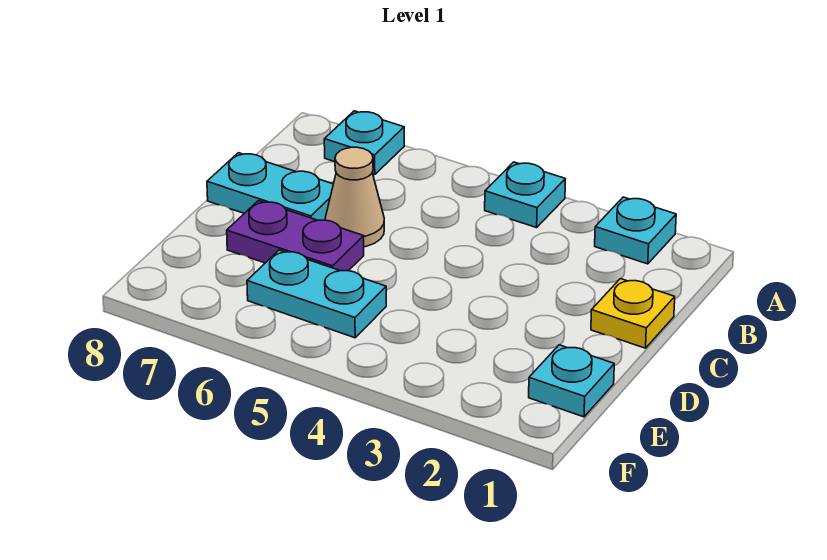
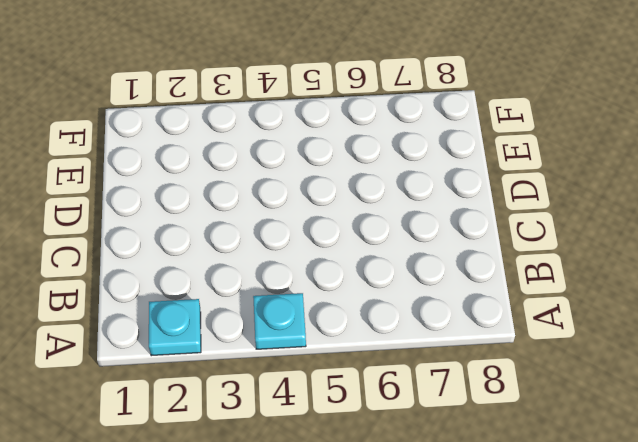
none -> cyan plate A7 level 1
none -> yellow plate C1 level 1

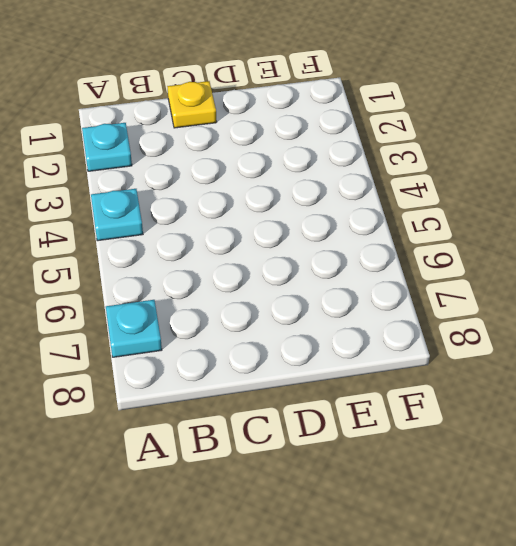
none -> tan cone C6 level 1
none -> cyan plate C7:C8 level 1

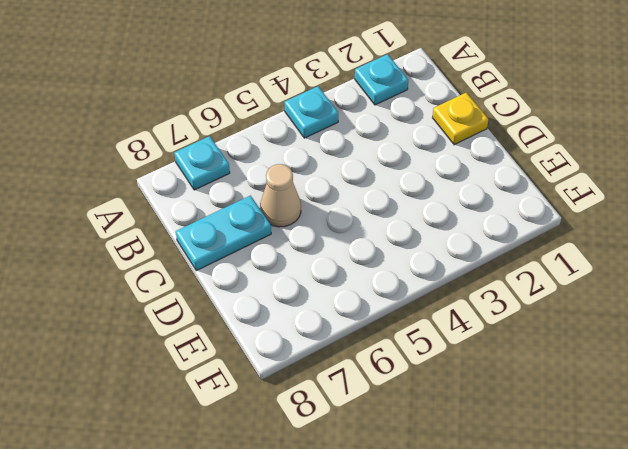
none -> purple plate D6:D7 level 1
none -> cyan plate E1 level 1

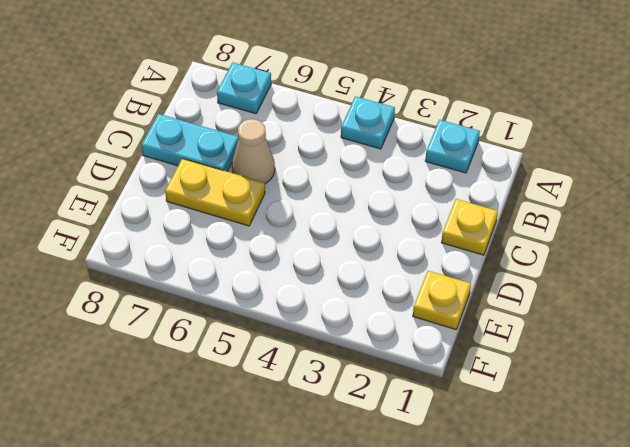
yellow plate D6:D7 level 1 -> purple plate D6:D7 level 1
yellow plate E1 level 1 -> cyan plate E1 level 1
none -> cyan plate E5:E6 level 1

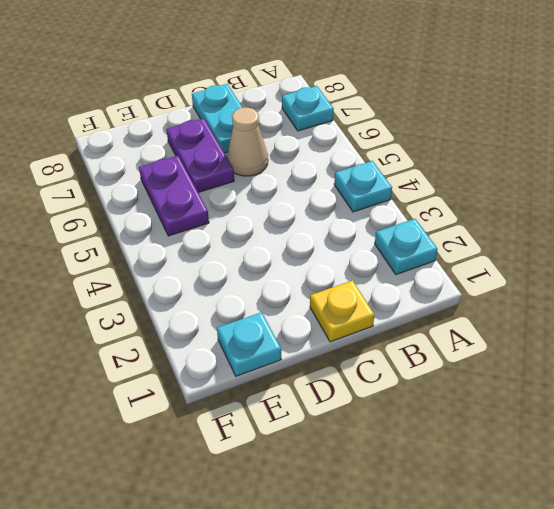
purple plate E5:E6 level 1 -> cyan plate E5:E6 level 1

